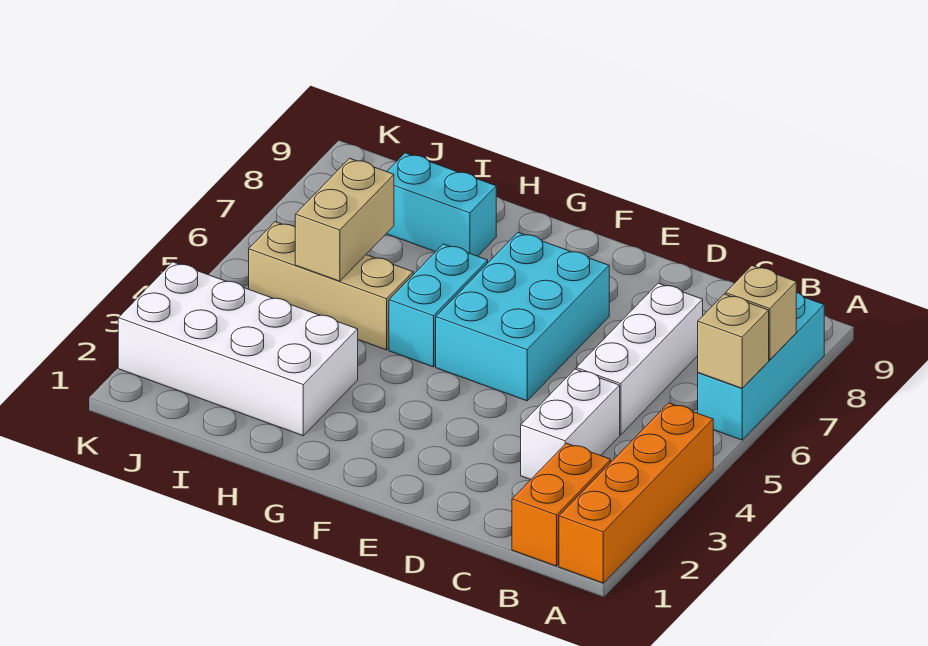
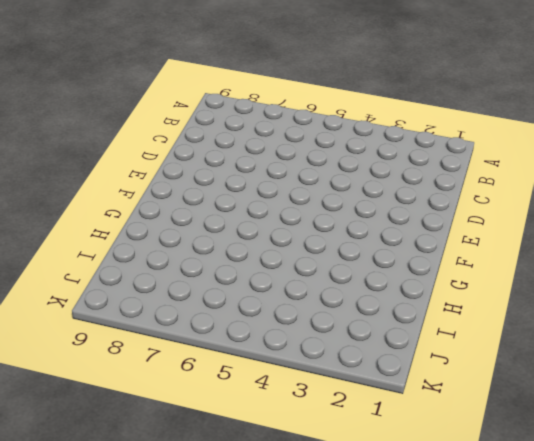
none -> orange brick A1:A4 level 1
none -> cyan brick A6:A8 level 1
none -> orange brick B1:B2 level 1

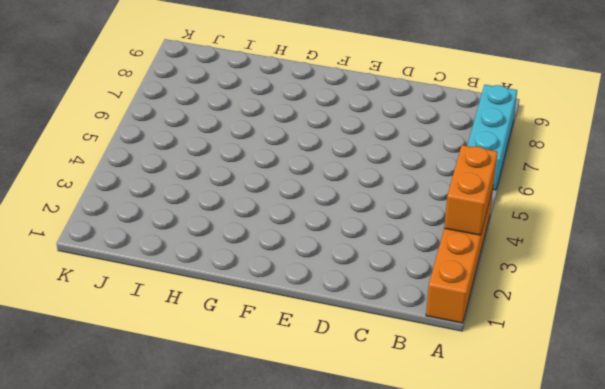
orange brick A3:A4 level 2 -> orange brick B1:B2 level 1
none -> white brick C3:C4 level 1
none -> white brick C5:C7 level 1
none -> cyan brick E5:F7 level 1

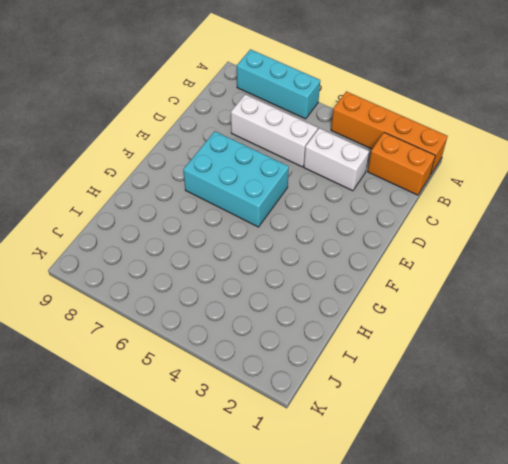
none -> cyan brick G5:G6 level 1
none -> white brick H2:K3 level 1
none -> tan brick H5:J5 level 1

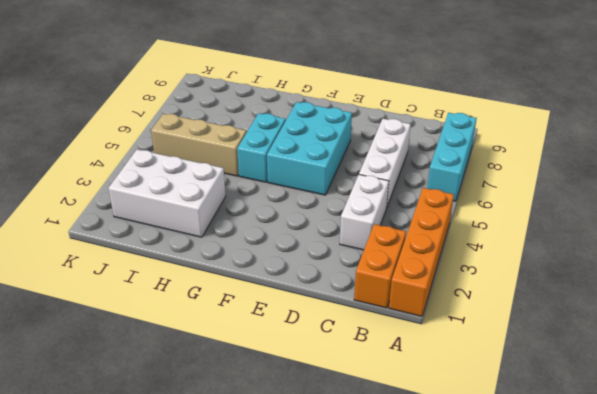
white brick H2:J3 level 1 -> white brick H2:K3 level 1
none -> cyan brick H8:I8 level 1
none -> tan brick A6 level 2
none -> tan brick A7 level 2

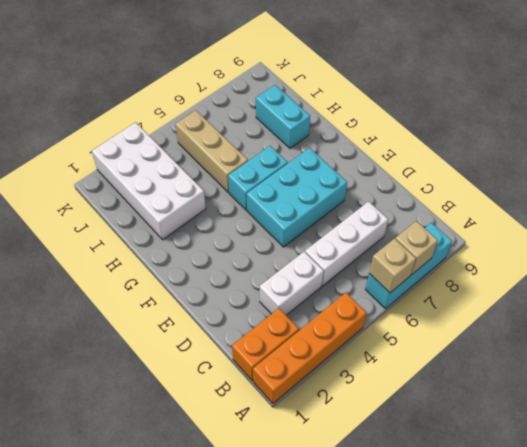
none -> tan brick I5:I6 level 2

